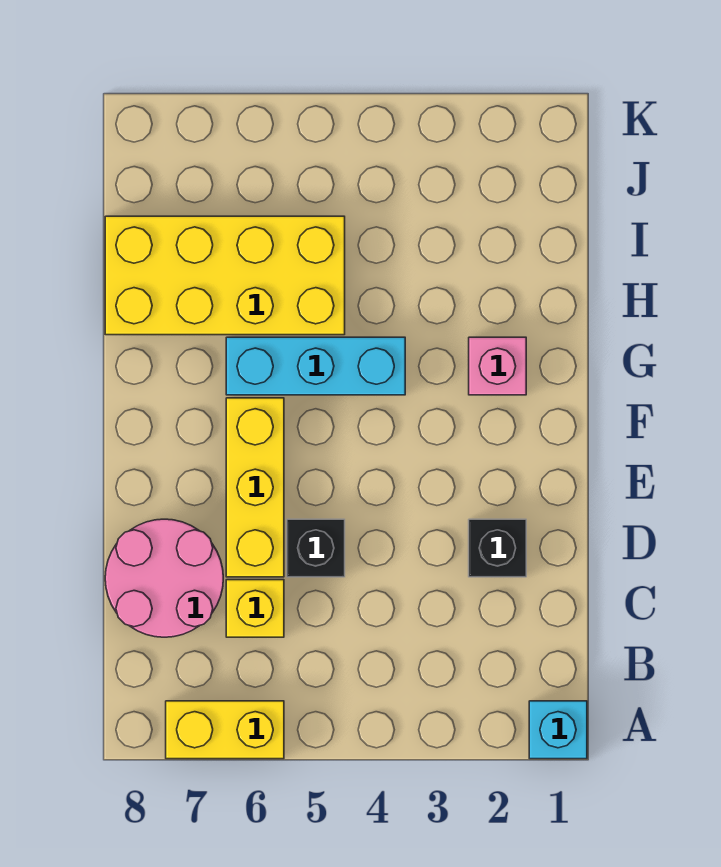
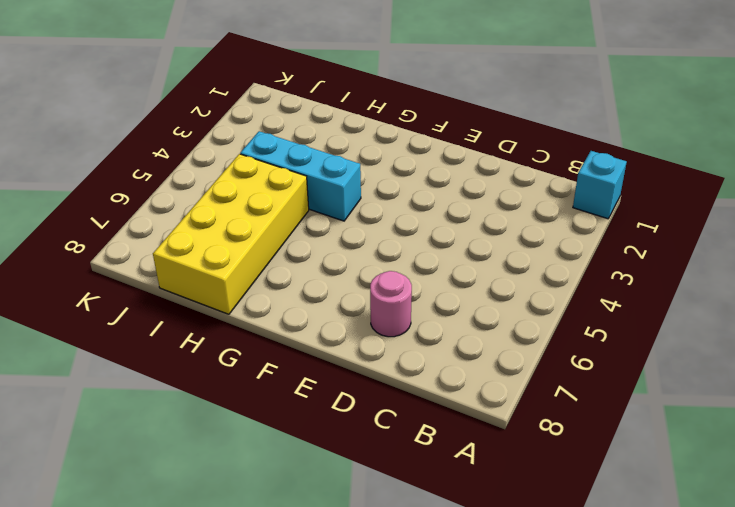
pink round brick D7 level 1 -> pink round brick C7:D8 level 1
cyan brick G4:I4 level 1 -> cyan brick G4:G6 level 1
none -> yellow brick A6:A7 level 1
none -> yellow brick C6 level 1

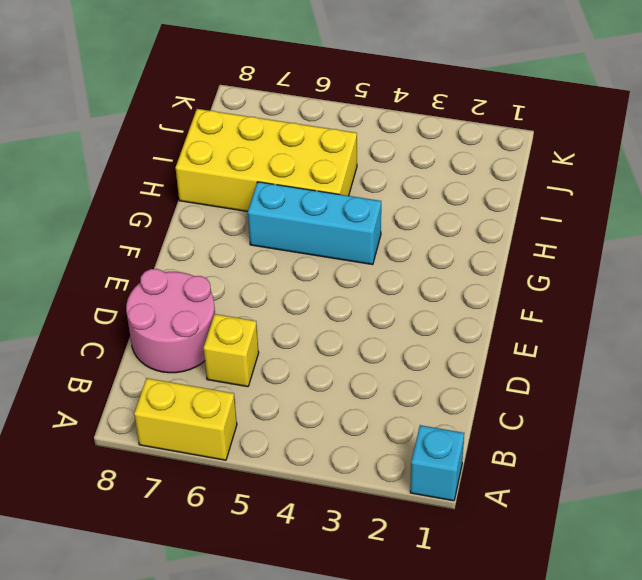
none -> black brick D2 level 1
none -> black brick D5 level 1

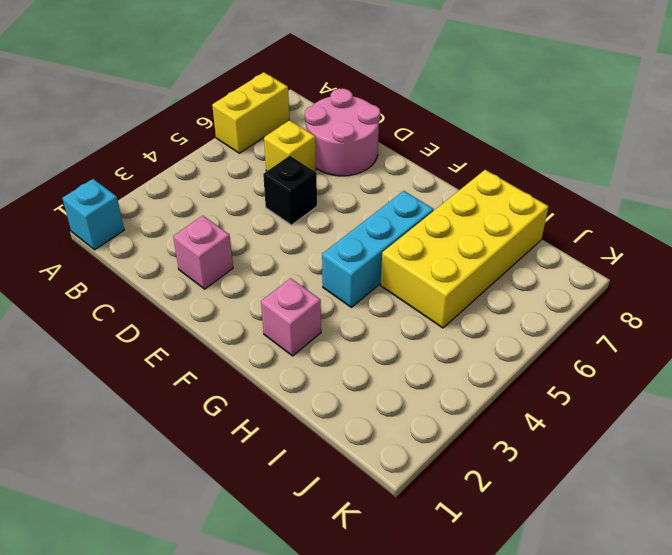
pink brick D2 level 1 -> black brick D2 level 1
none -> yellow brick D6:F6 level 1

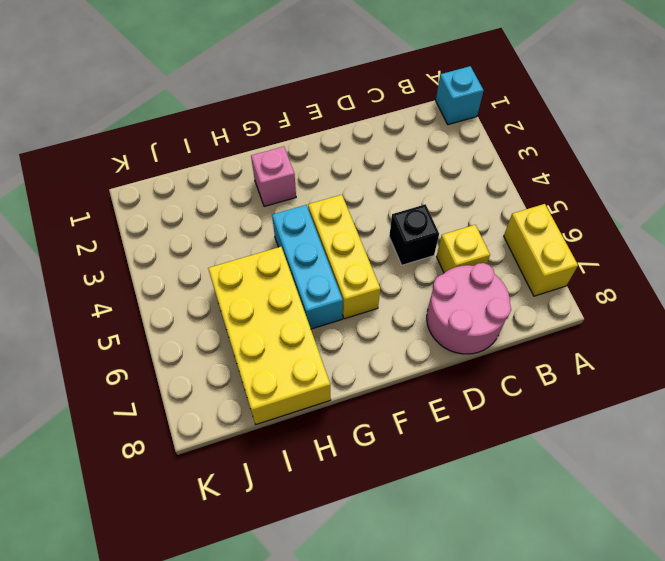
yellow brick F4:F6 level 1 -> yellow brick D6:F6 level 1
none -> black brick D2 level 1

